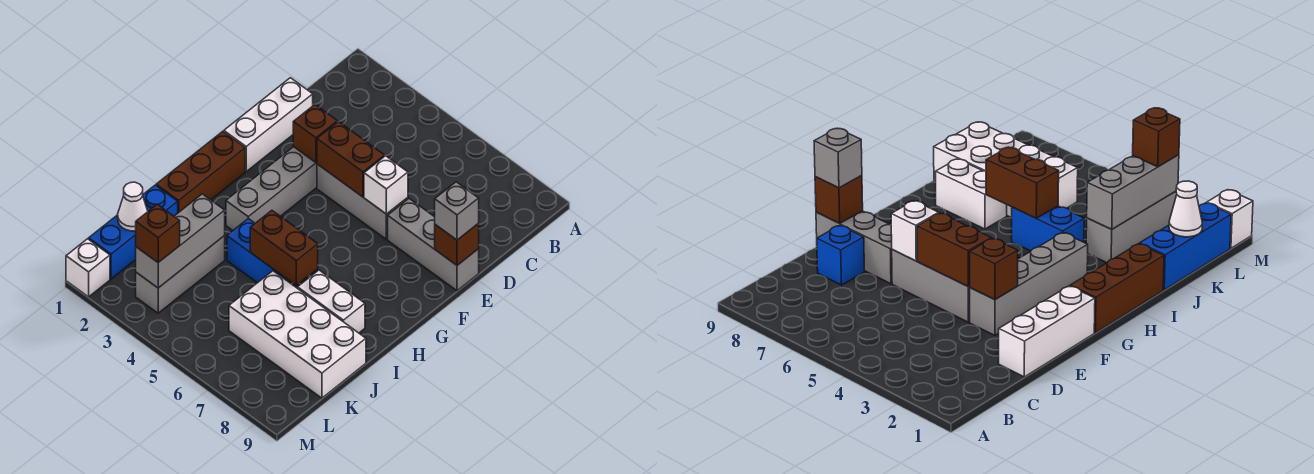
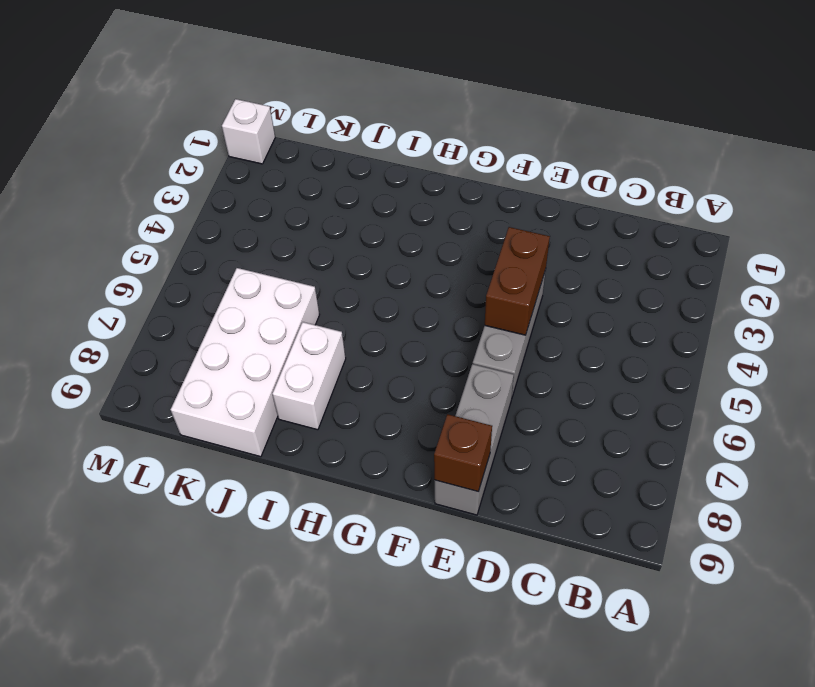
none -> white brick D1:F1 level 1
none -> blue brick D8 level 1
none -> grey brick E3:H3 level 1

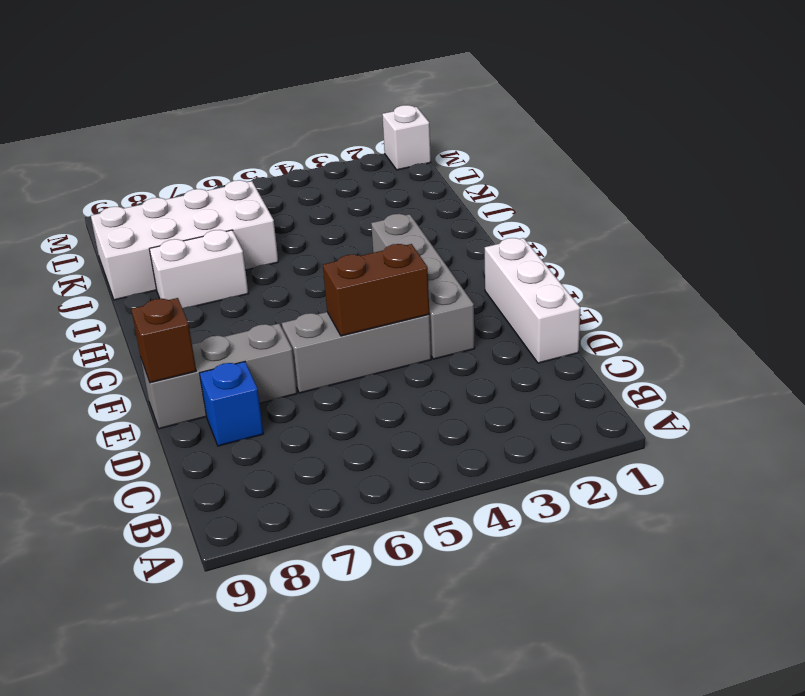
none -> brown brick G1:I1 level 1
none -> blue brick I4:I5 level 1
none -> blue brick J1:L1 level 1

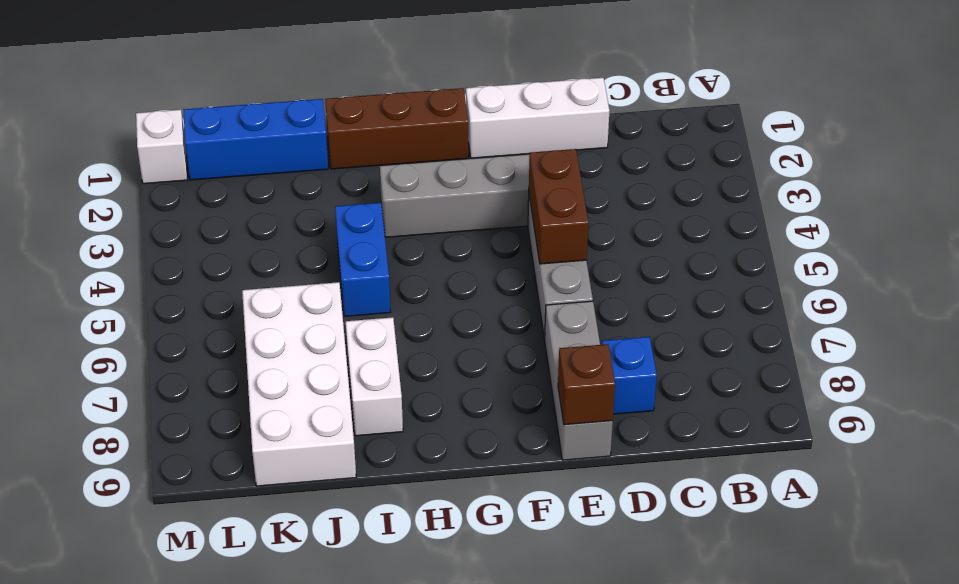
none -> grey brick J3:L3 level 1
none -> brown brick E3 level 2
none -> white brick E6 level 2

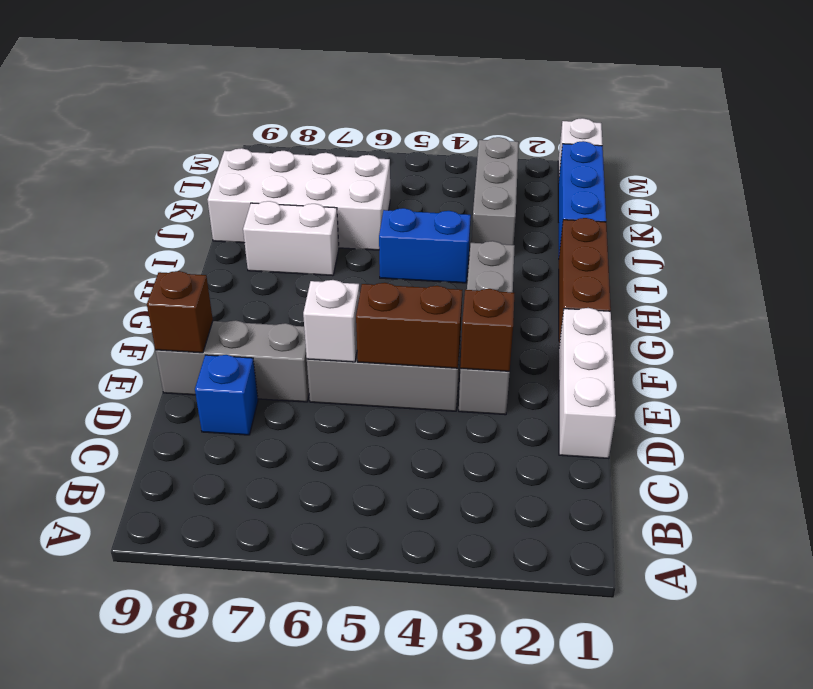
none -> brown brick I5:I6 level 2
none -> grey brick J3:L3 level 2
none -> white cone K1 level 2

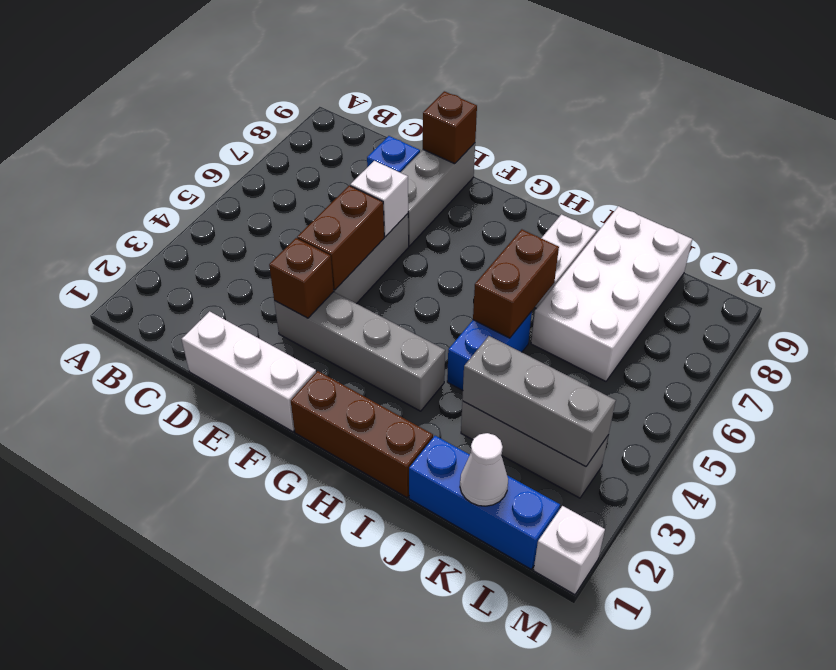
none -> grey brick E9 level 3
none -> brown brick L3 level 3

